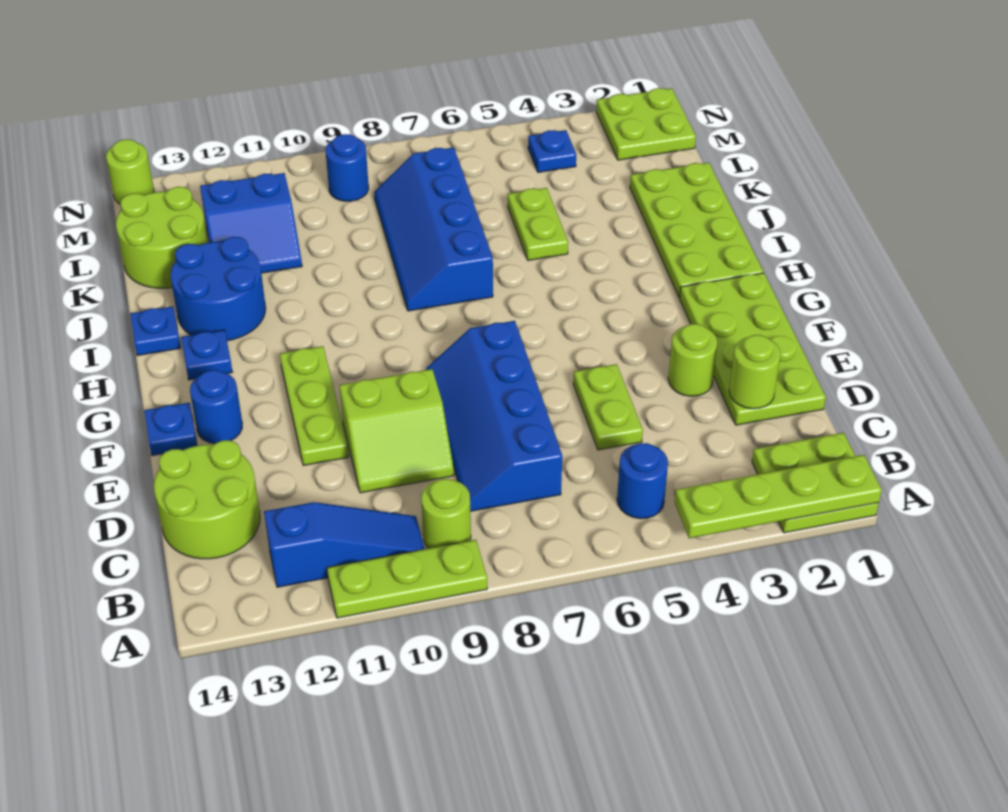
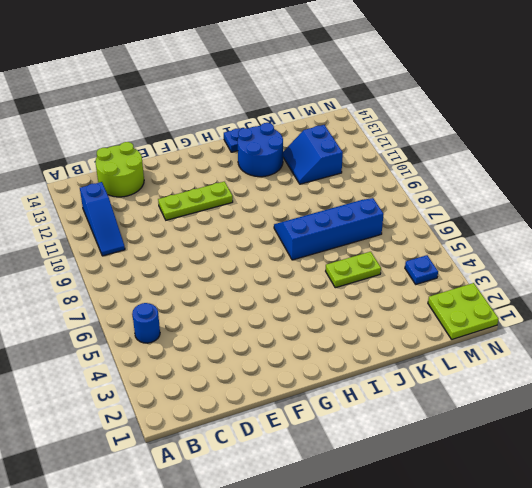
none -> lime plate A1:B2 level 1
none -> lime plate A9:A11 level 1
none -> lime round brick B9 level 1

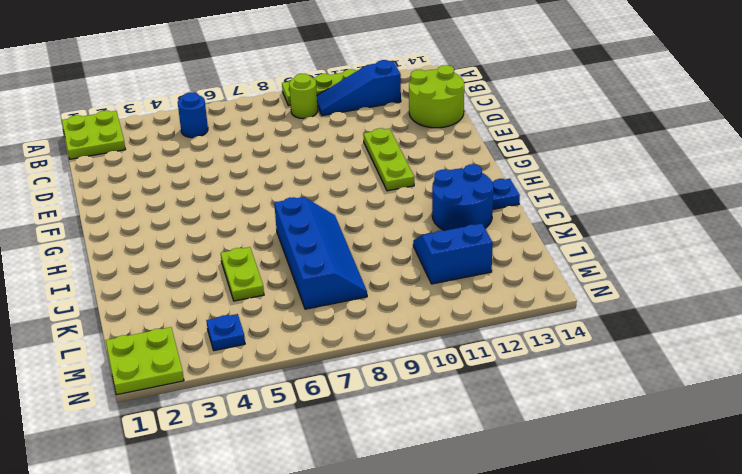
none -> blue slope C7:F8 level 1 top 7
none -> lime plate D1:G2 level 1
none -> lime plate D5:E5 level 1

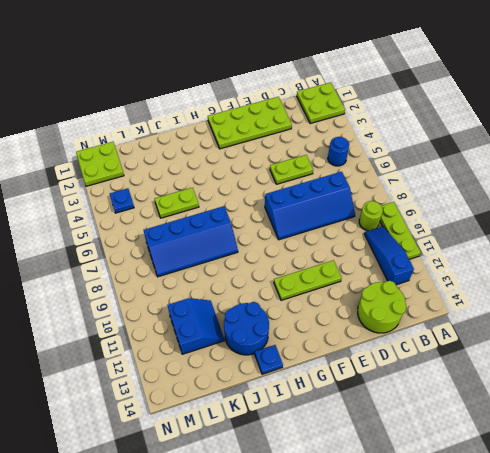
none -> lime slope D9:E10 level 1 top E
none -> lime round brick E3 level 1
none -> blue round brick F13 level 1

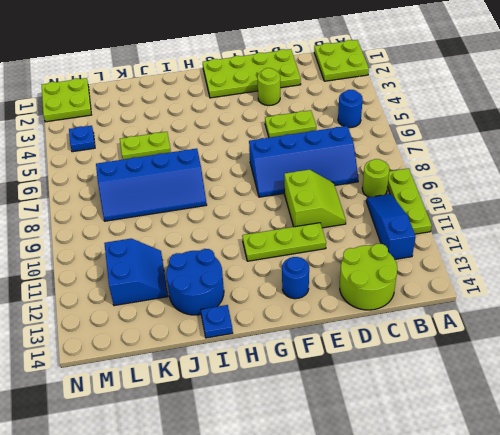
none -> blue plate F14 level 1
none -> lime plate H1:K2 level 1
none -> blue plate H13 level 1

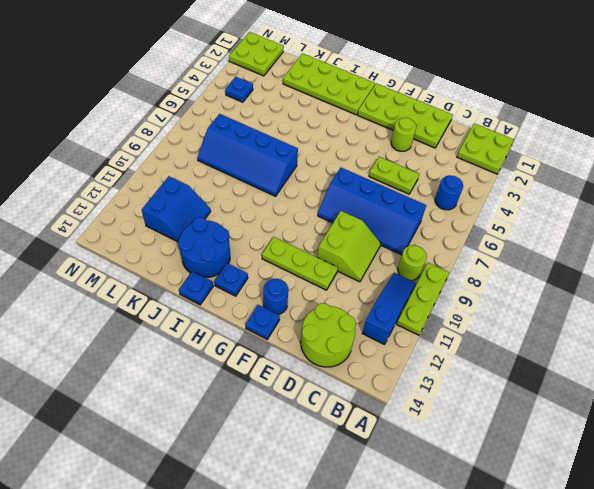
none -> lime plate J5:K5 level 1
none -> lime round brick K13:L14 level 1
none -> blue round brick M9 level 1

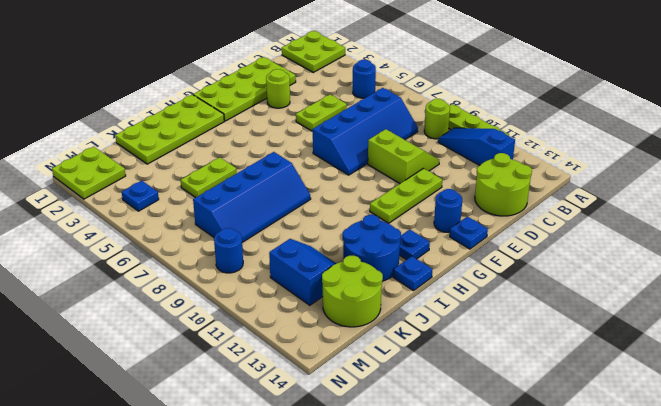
none -> lime round brick N14 level 1
none -> lime plate A1:A4 level 2
none -> lime round brick D2 level 2

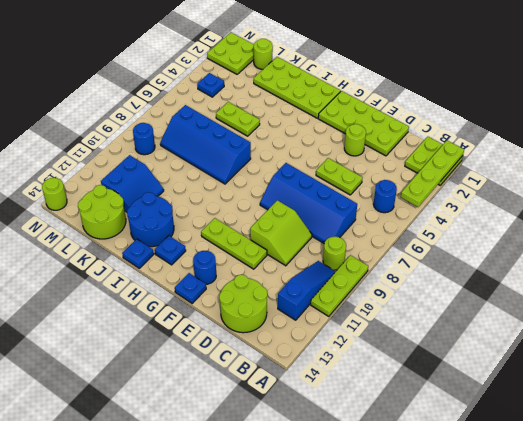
lime round brick L1 level 1 -> lime round brick D2 level 2

